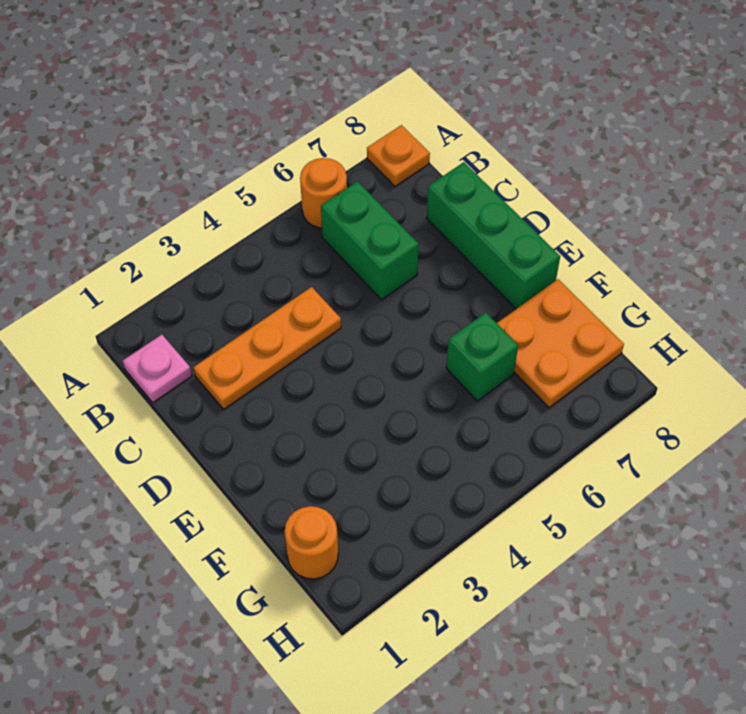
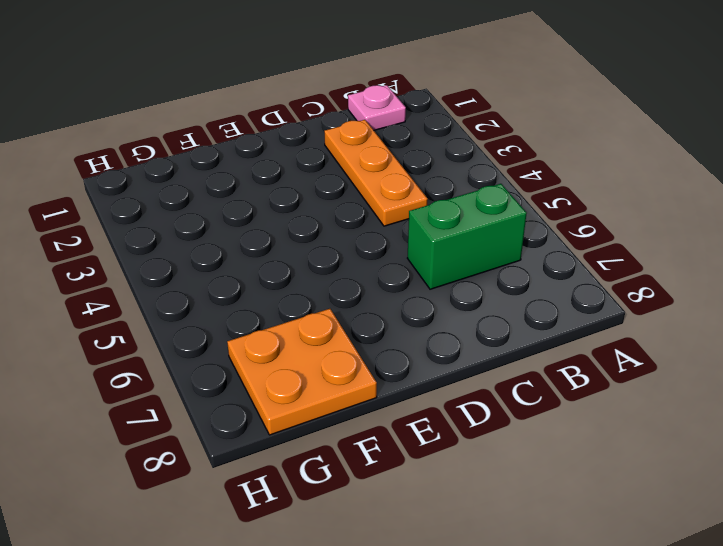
none -> orange round brick A6 level 1
none -> orange plate A8 level 1

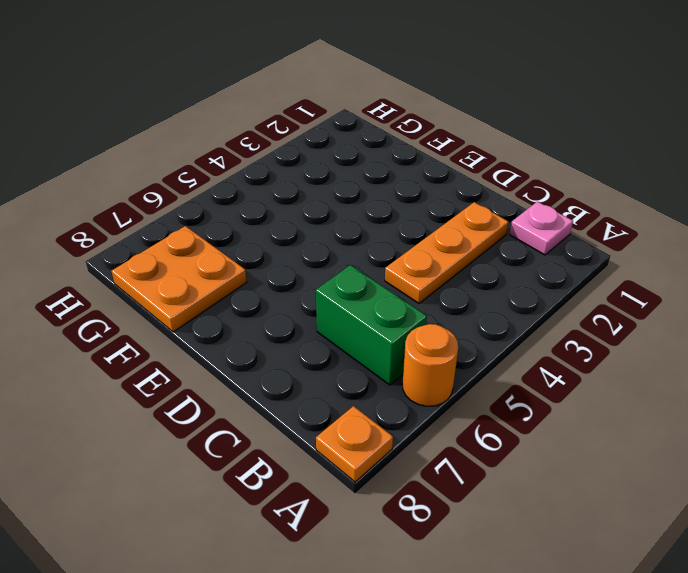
none -> green brick C8:E8 level 1
none -> green brick F6 level 1

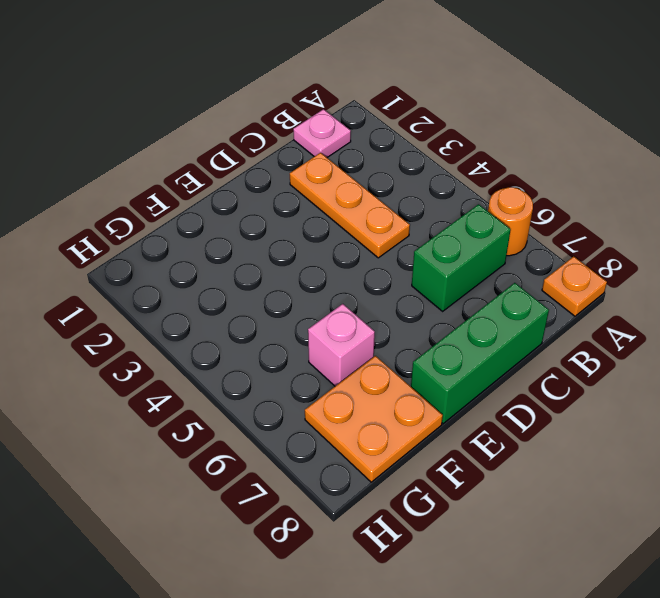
pink brick F6 level 1 -> green brick F6 level 1
none -> orange round brick G1 level 1

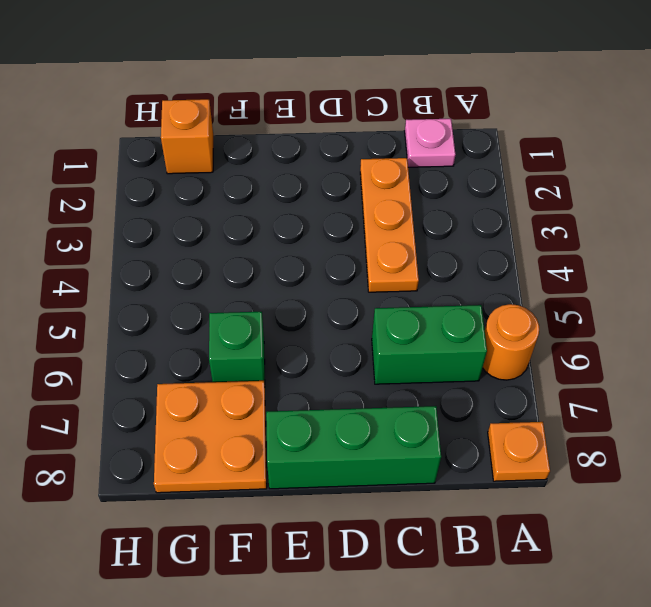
orange brick G1 level 1 -> orange round brick G1 level 1

